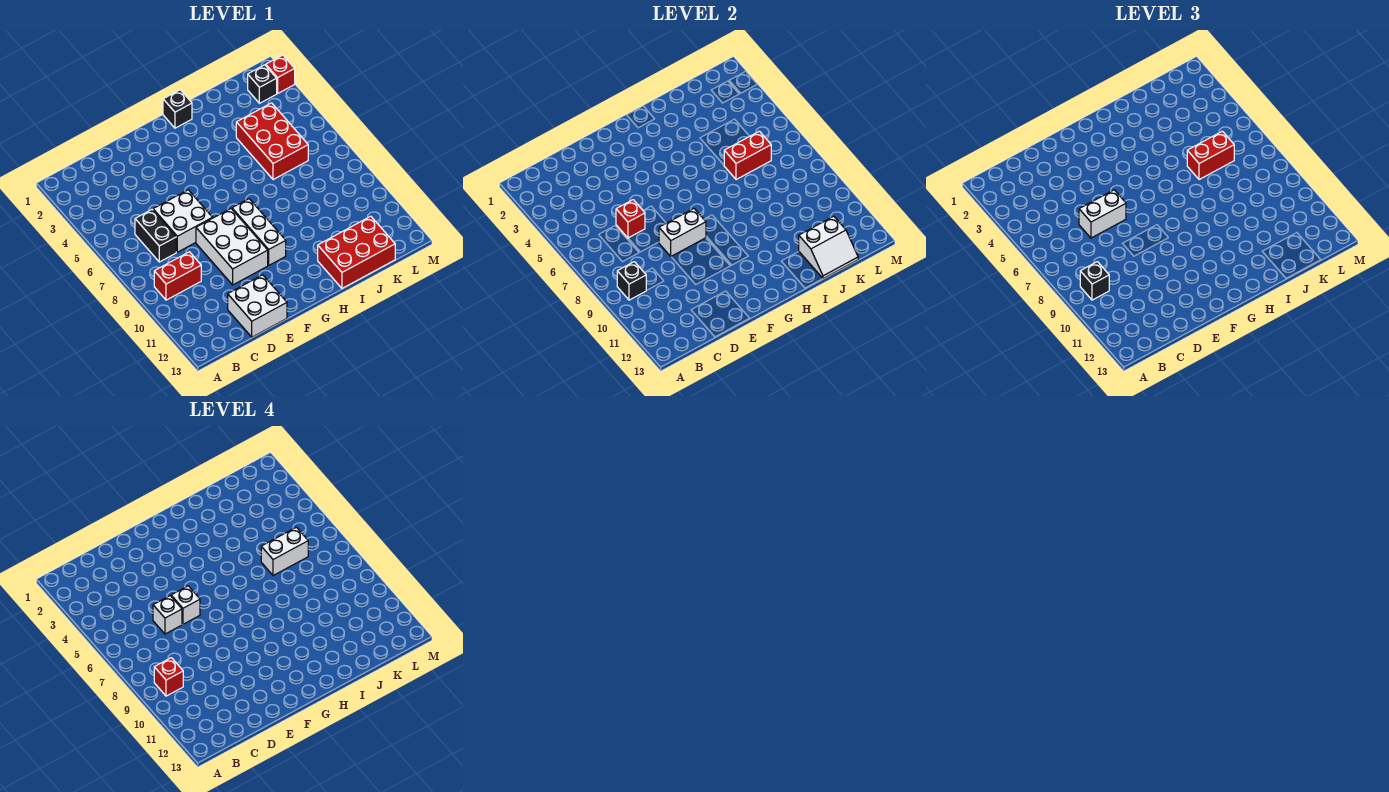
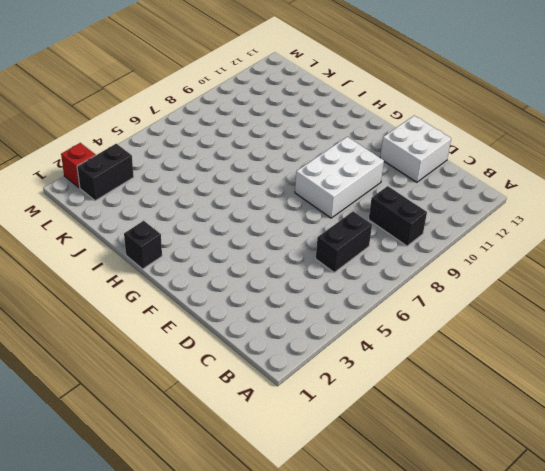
black brick B9:C9 level 1 -> red brick B9:C9 level 1
black brick L2:L3 level 1 -> black brick L2 level 1
none -> white brick D6:E7 level 1
none -> white brick G8:G10 level 1
none -> red brick I12:K13 level 1

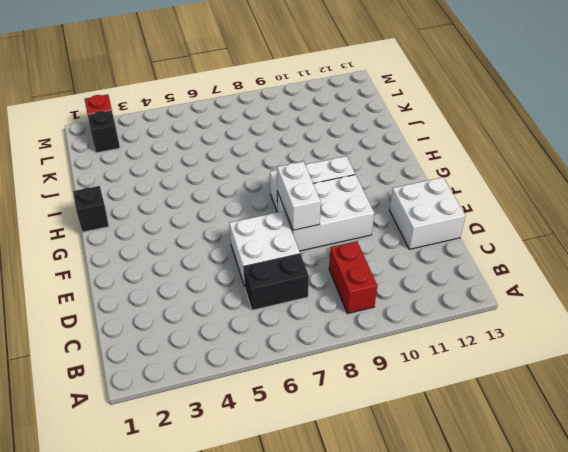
none -> red brick I12:K13 level 1
none -> red brick J4:K6 level 1
none -> black brick B9 level 2

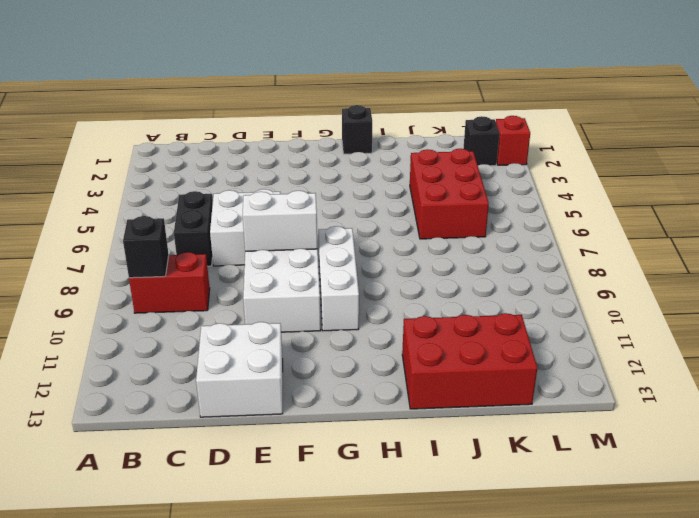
none -> red brick D6 level 2
none -> red brick J6:K6 level 2
none -> white slope J12:K13 level 2 top 12

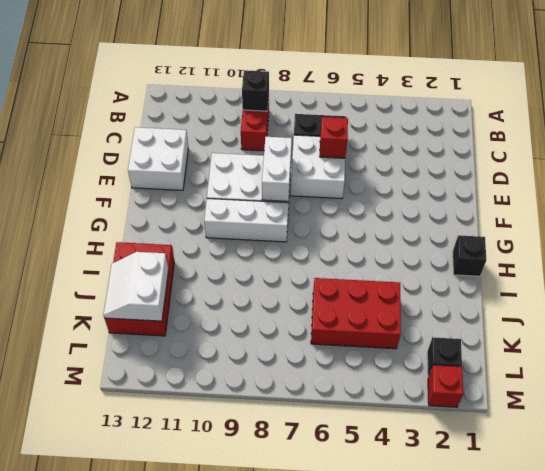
none -> red brick J6:K6 level 2
none -> black brick B9 level 3
none -> white brick D6:E6 level 3

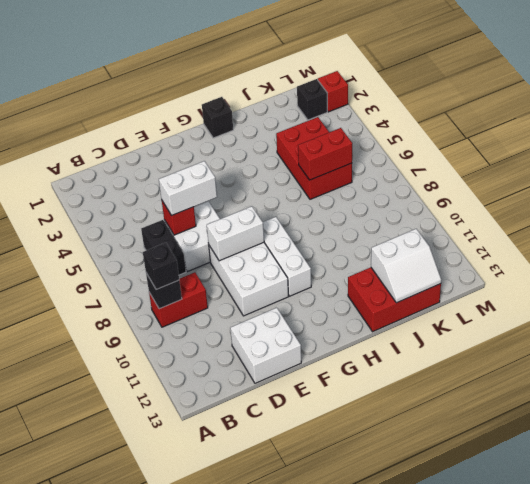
none -> red brick J6:K6 level 3
none -> red brick B9 level 4
none -> white brick D6 level 4

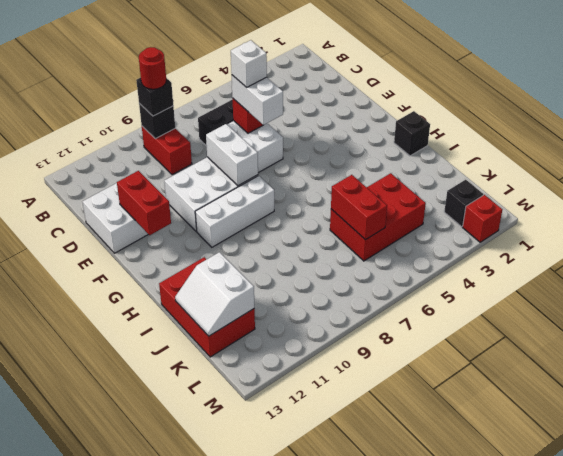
red round brick B9 level 4 -> red brick B9 level 4
red brick E12:F12 level 2 -> red brick J6:K6 level 3
none -> white brick E6 level 4
none -> white brick J6:K6 level 4

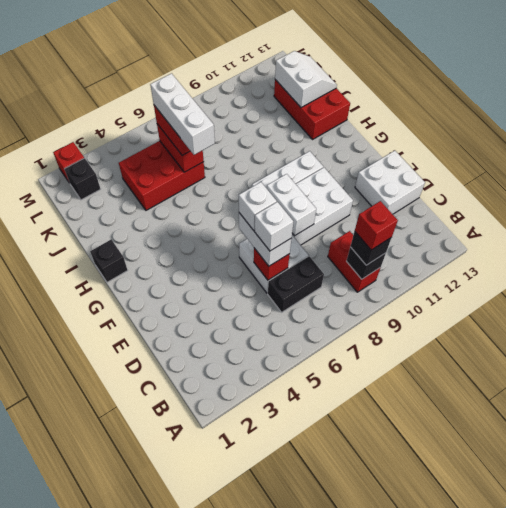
white brick I6:K6 level 4 -> white brick J6:K6 level 4

